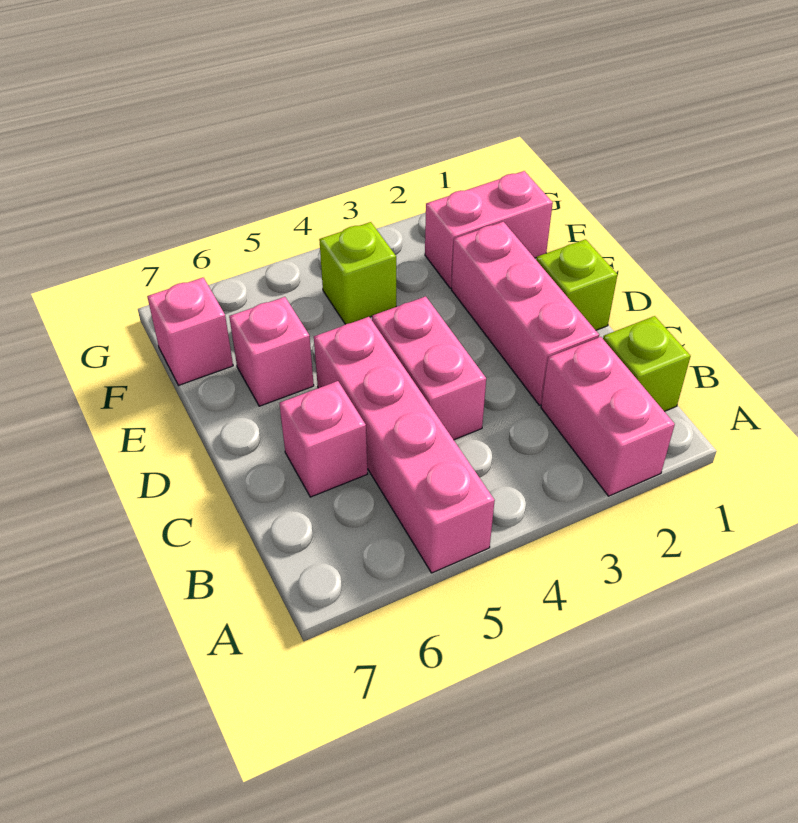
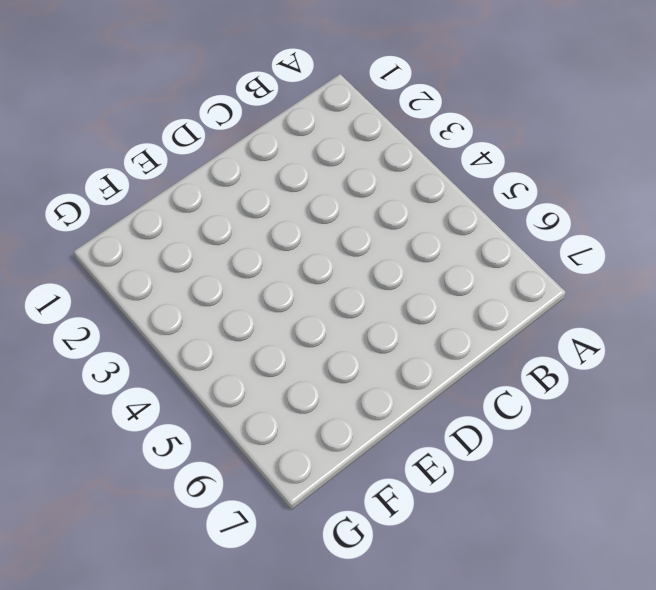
none -> pink brick A2:B2 level 1
none -> pink brick A5:D5 level 1

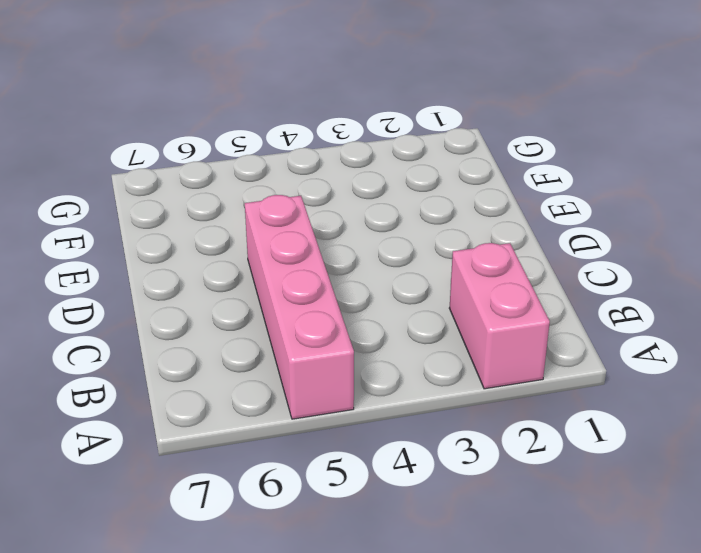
none -> lime brick B1 level 1
none -> pink brick C2:E2 level 1

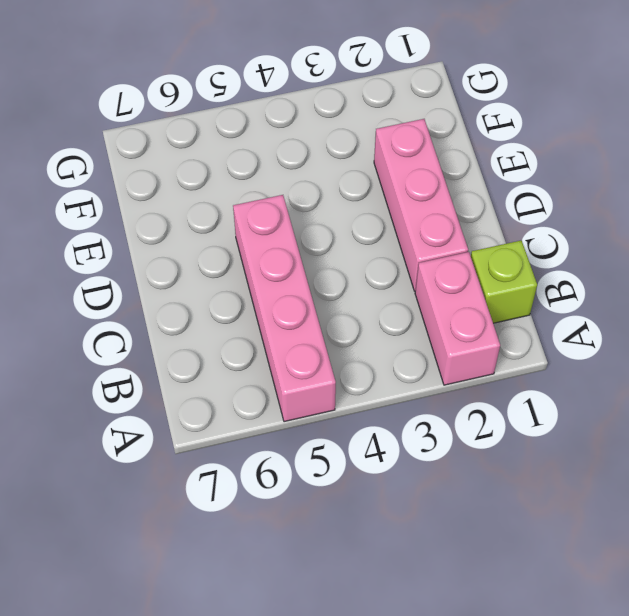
none -> pink brick C4:D4 level 1
none -> pink brick C6 level 1

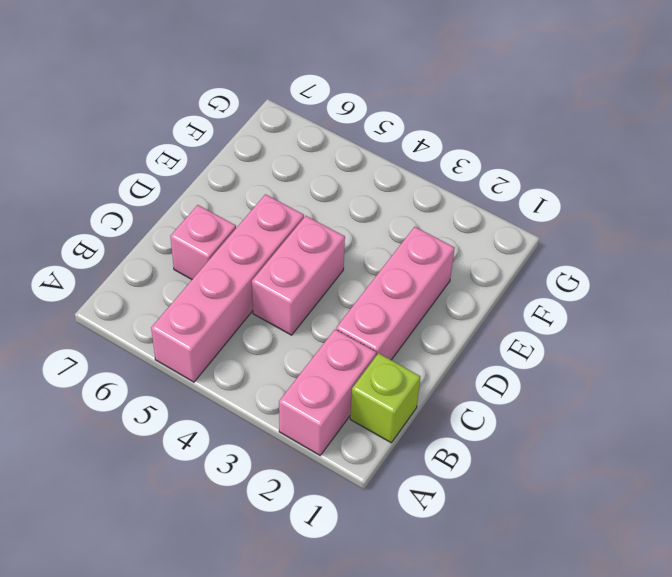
none -> lime brick D1 level 1
none -> pink brick E6 level 1

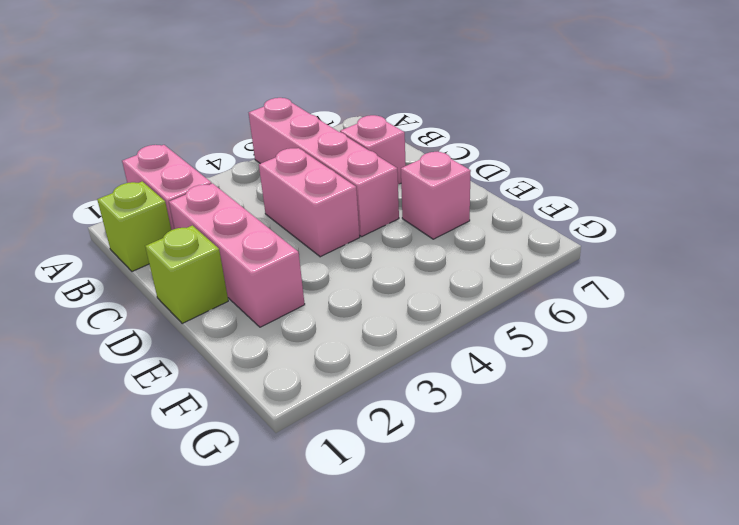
none -> pink brick F1:F2 level 1
none -> lime brick F4 level 1

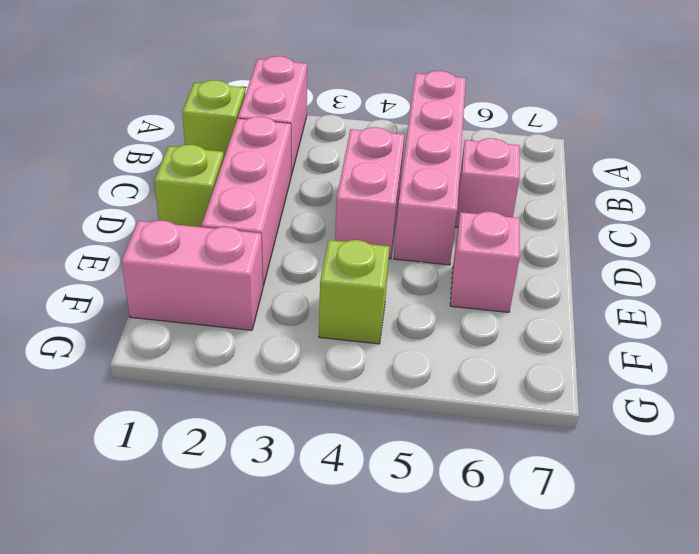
none -> pink brick F7 level 1

